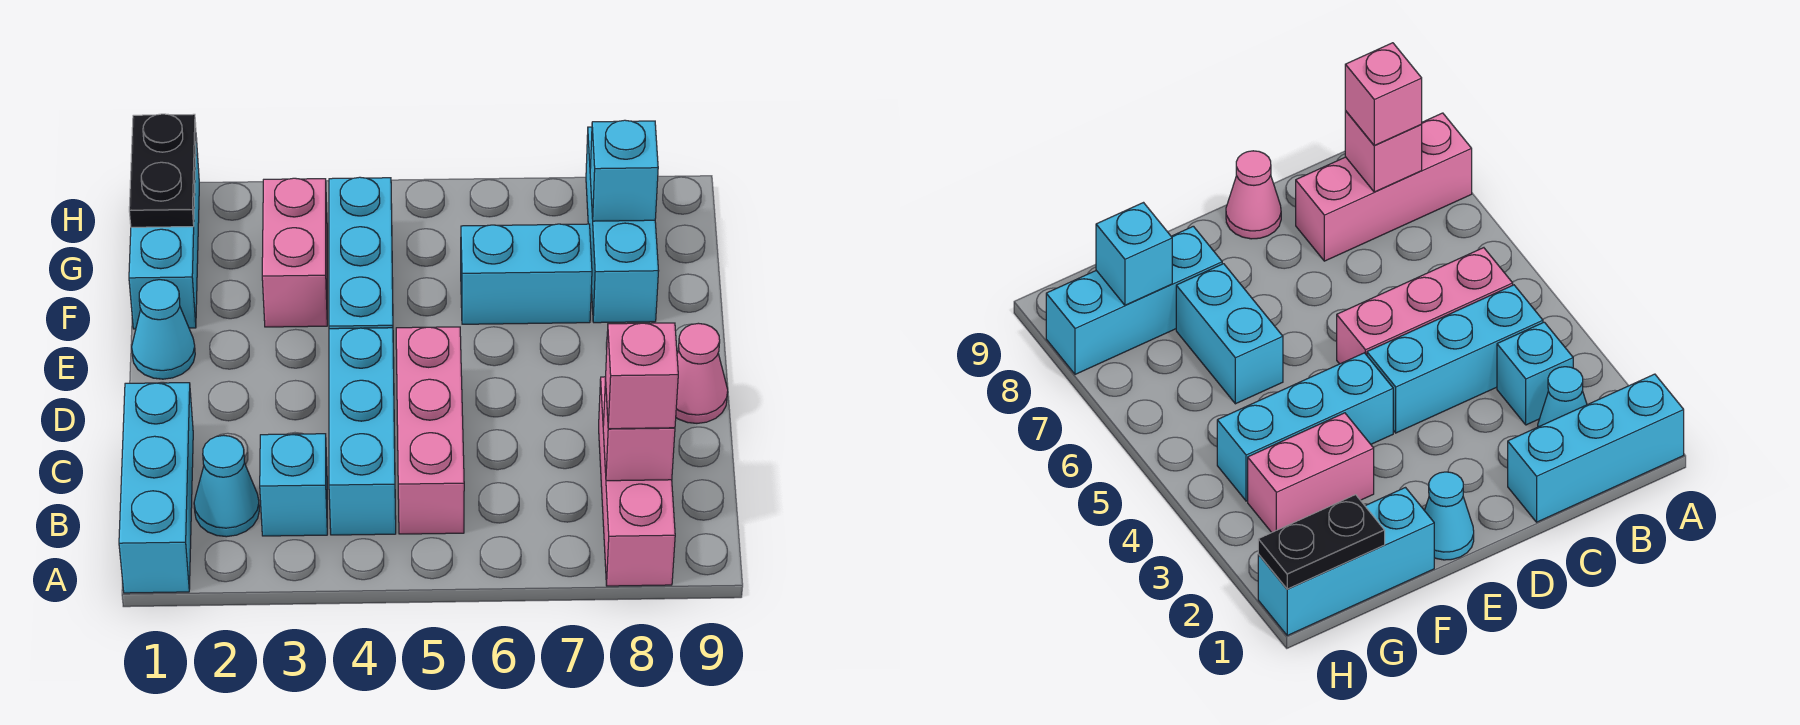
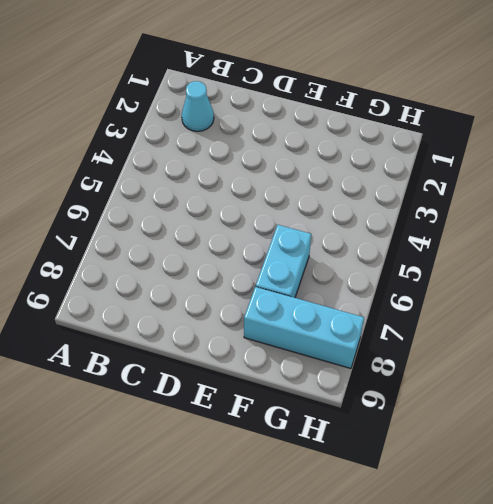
none -> cyan brick A1:C1 level 1
none -> pink brick A8:C8 level 1
none -> cyan brick B3 level 1

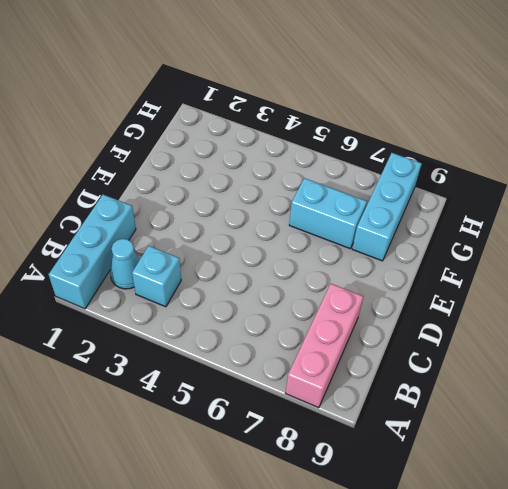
none -> cyan brick B4:D4 level 1
none -> pink brick B5:D5 level 1
none -> pink cone D9 level 1

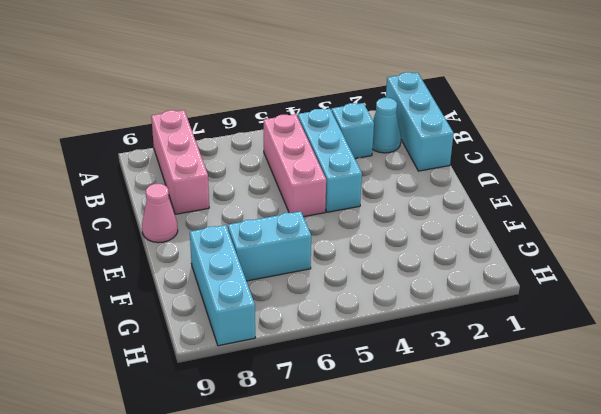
none -> cyan cone E1 level 1
none -> cyan brick E4:G4 level 1
none -> cyan brick F1:H1 level 1

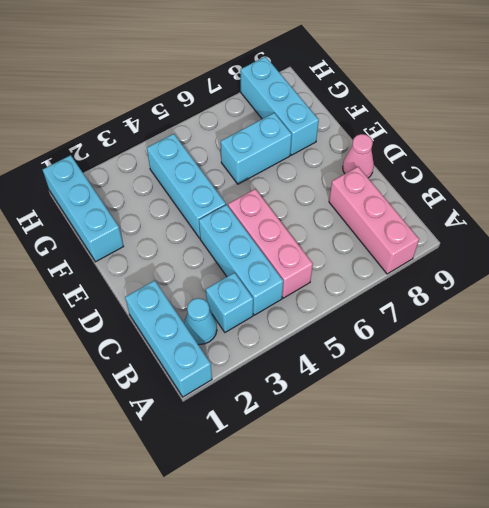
none -> cyan cone E1 level 1
none -> pink brick F3:G3 level 1
none -> pink brick B8 level 2

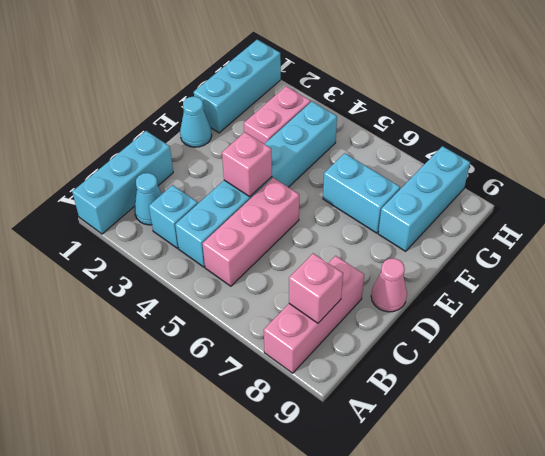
pink brick D4 level 2 -> pink brick B8 level 3
none -> black plate G1:H1 level 2
none -> cyan brick G8 level 2

